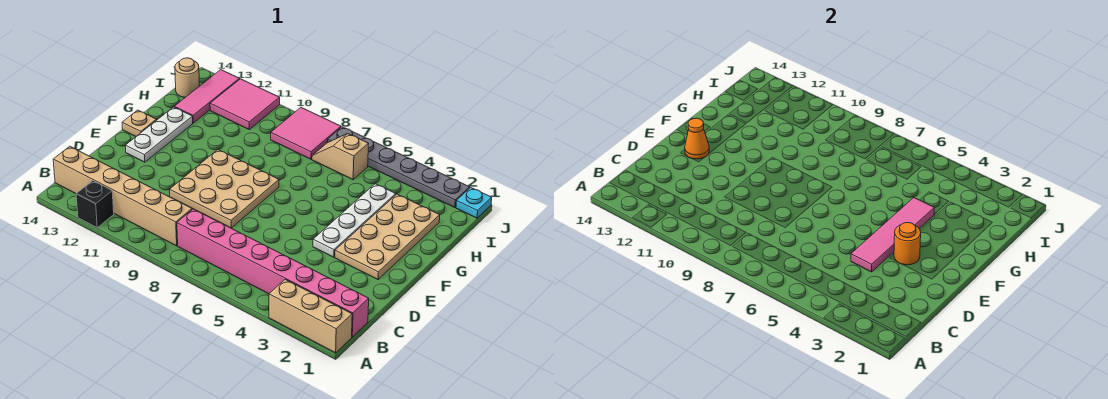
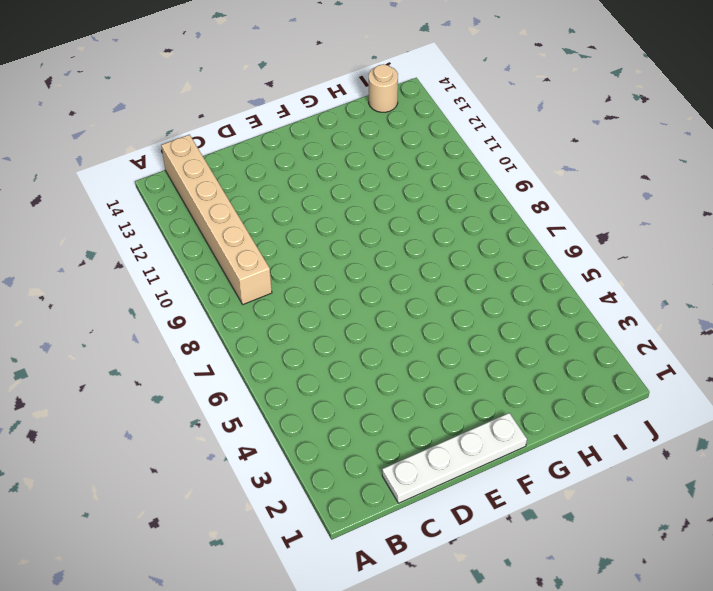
white plate C1:F1 level 1 -> white plate E4:H4 level 1
none -> tan brick A1:A3 level 1
none -> black brick A12 level 1
none -> pink brick B1:B8 level 1

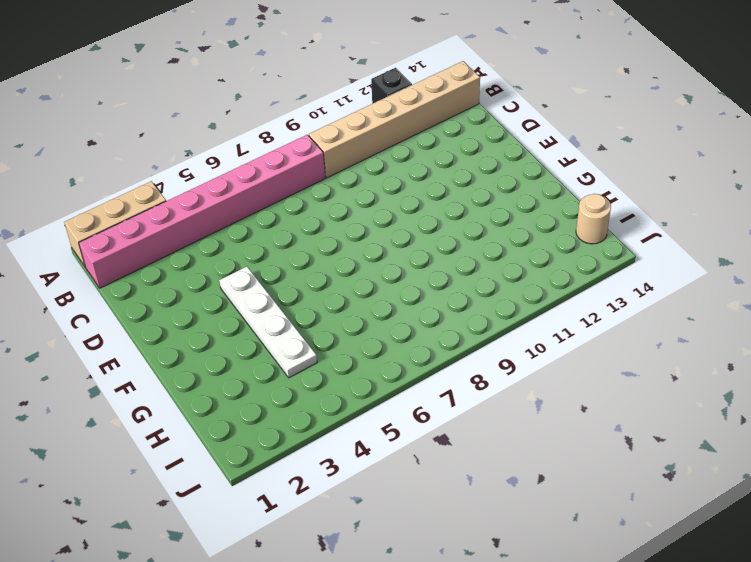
none -> tan plate D8:F10 level 1
none -> tan plate E2:H3 level 1
none -> white plate E13:G13 level 1

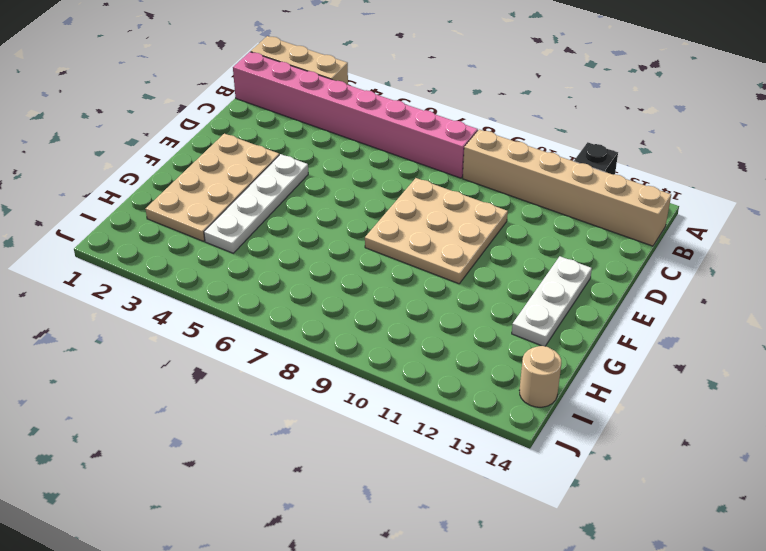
none -> tan plate F14 level 1
none -> pink tile H13:J13 level 1
none -> tan slope I6:I7 level 1 top 6

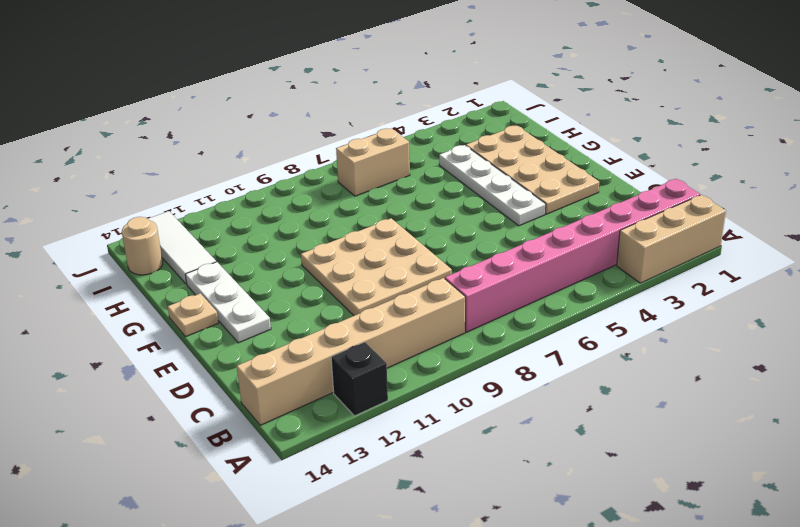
white tile H13:J13 level 1 -> pink tile H13:J13 level 1
tan brick I6:I7 level 1 -> tan slope I6:I7 level 1 top 6
none -> pink tile I8:J9 level 1
none -> pink tile I11:J12 level 1
none -> cyan plate J1 level 1

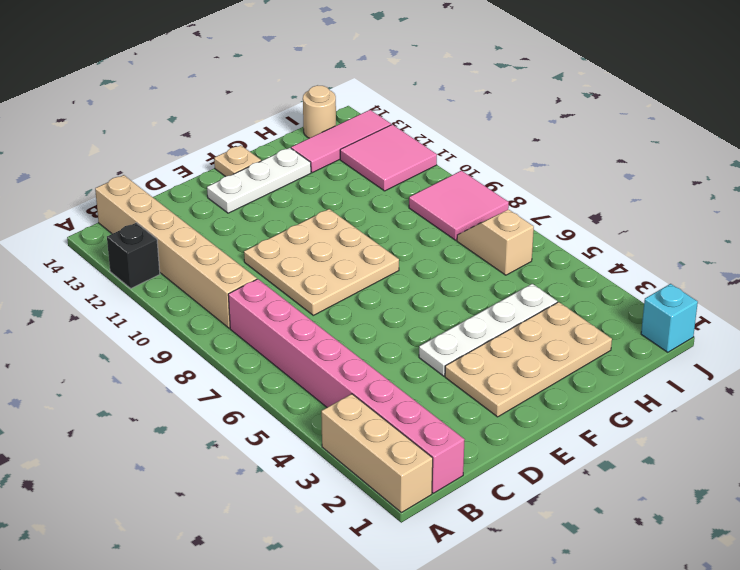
cyan brick J1 level 1 -> cyan plate J1 level 1
none -> grey plate J2:J7 level 1
none -> pink tile D4:G4 level 2
none -> orange round brick E3 level 2

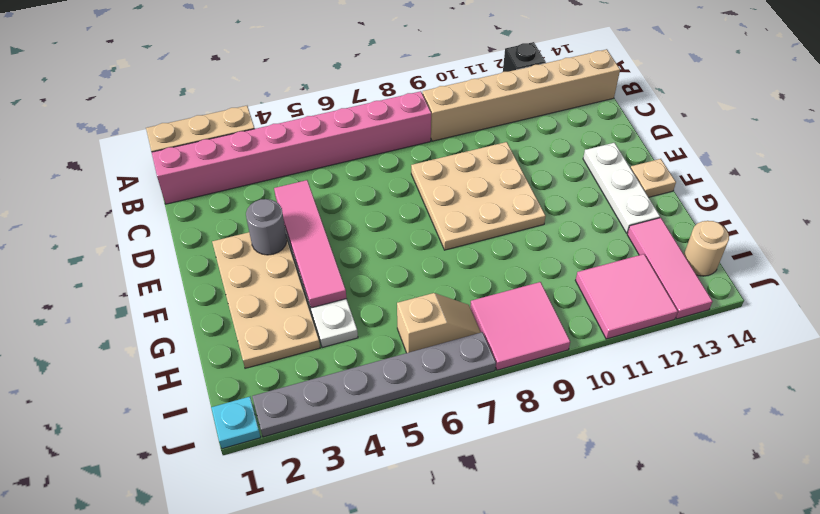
grey round brick E3 level 2 -> orange round brick E3 level 2
none -> orange cone E13 level 2

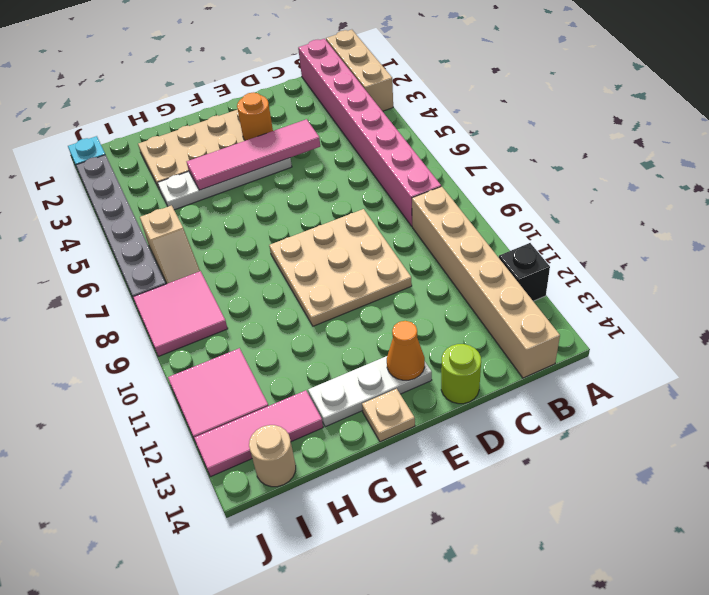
lime round brick D14 level 1 -> none

